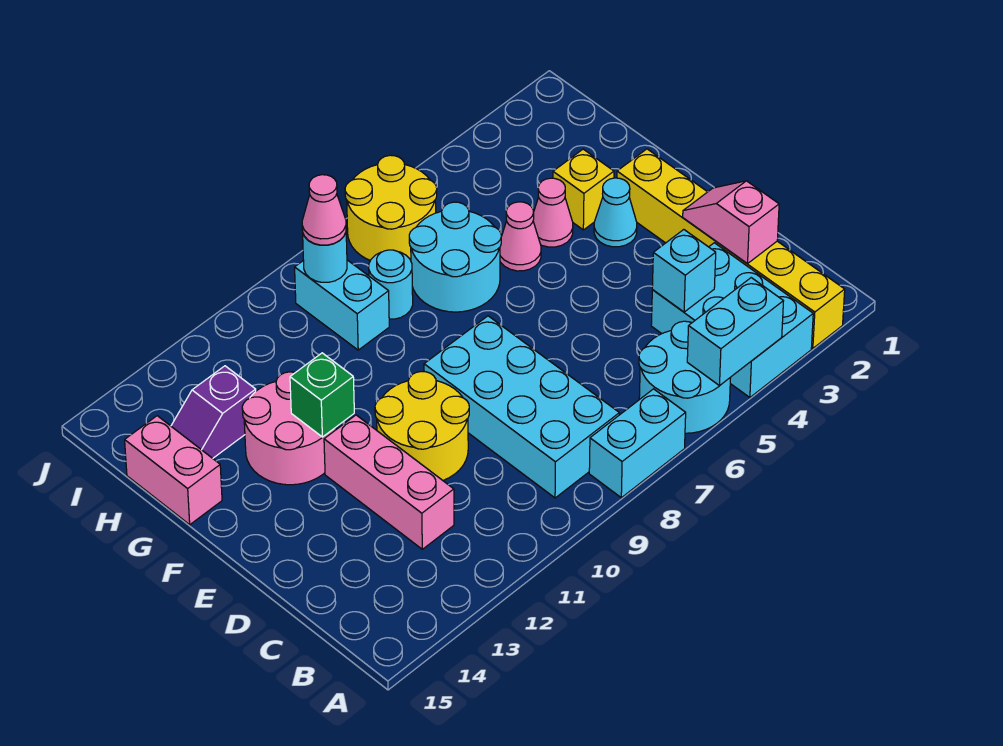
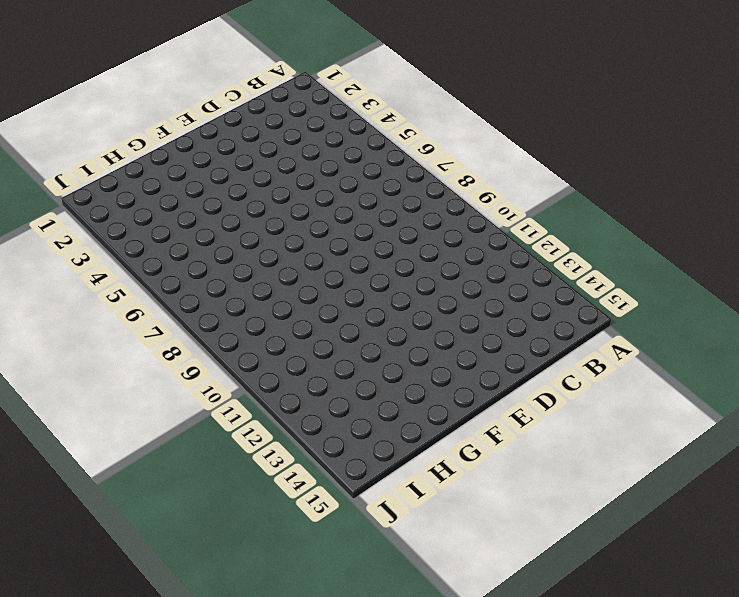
none -> yellow brick A2:F2 level 1
none -> cyan brick A3:C4 level 1
none -> cyan round brick A5:B6 level 1

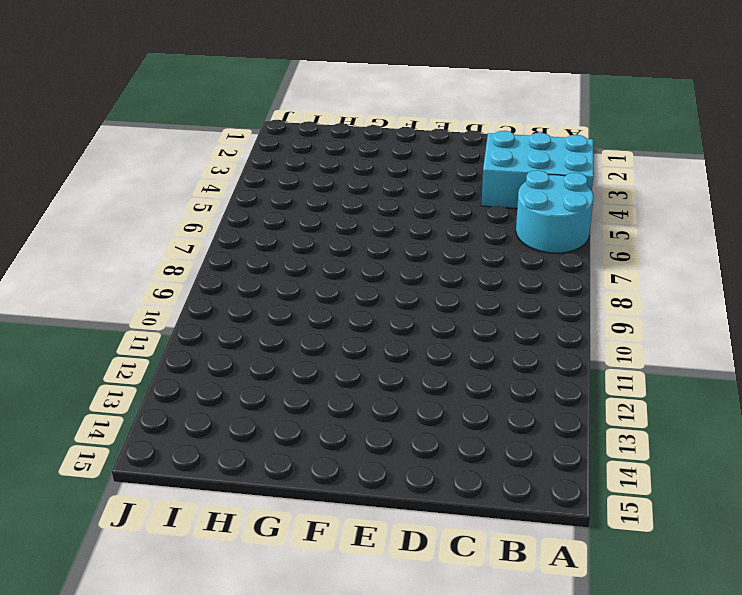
none -> yellow brick A2:F2 level 1
none -> cyan brick A7:A8 level 1
none -> cyan brick B8:E9 level 1

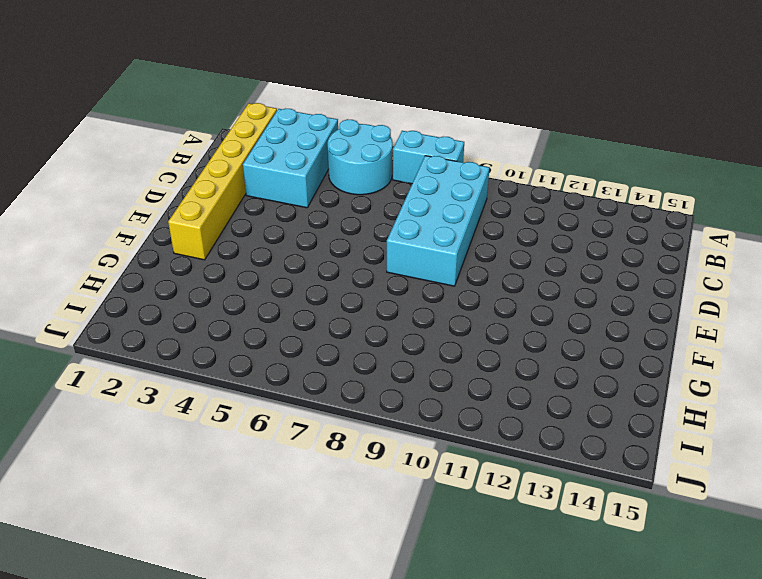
none -> pink brick C12:E12 level 1
none -> yellow round brick D10:E11 level 1
none -> cyan cone F3 level 1

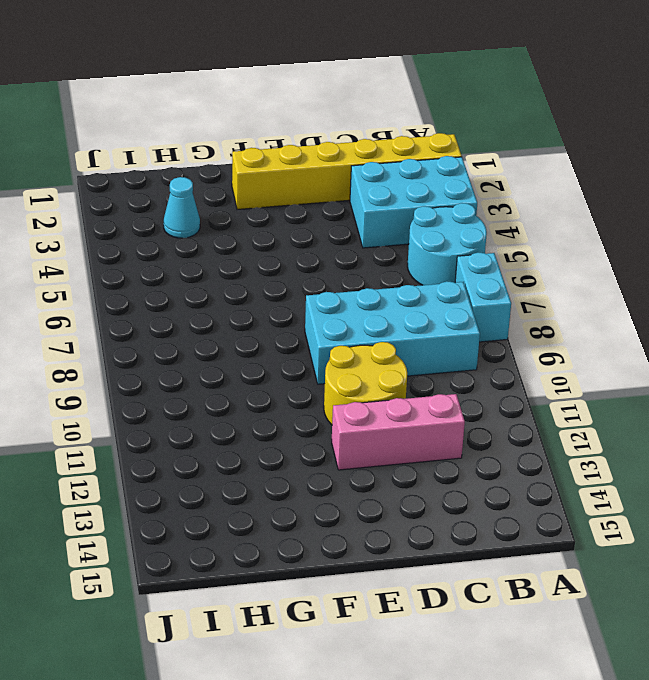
cyan cone H3 level 1 -> cyan cone F3 level 1
none -> pink round brick F12:G13 level 1
none -> yellow brick G3 level 1
none -> pink cone G4 level 1

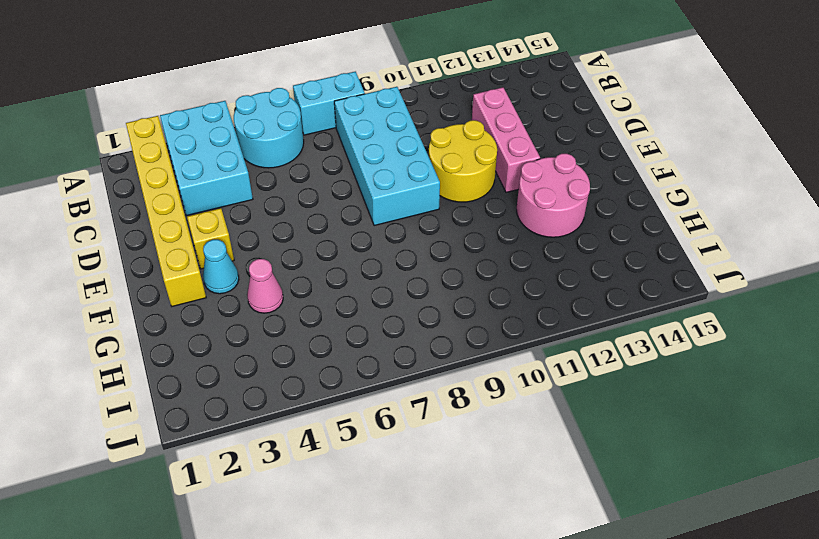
yellow brick E3 level 1 -> yellow brick G3 level 1
none -> pink cone G5 level 1
none -> cyan round brick G6:H7 level 1
none -> pink brick G15:H15 level 1

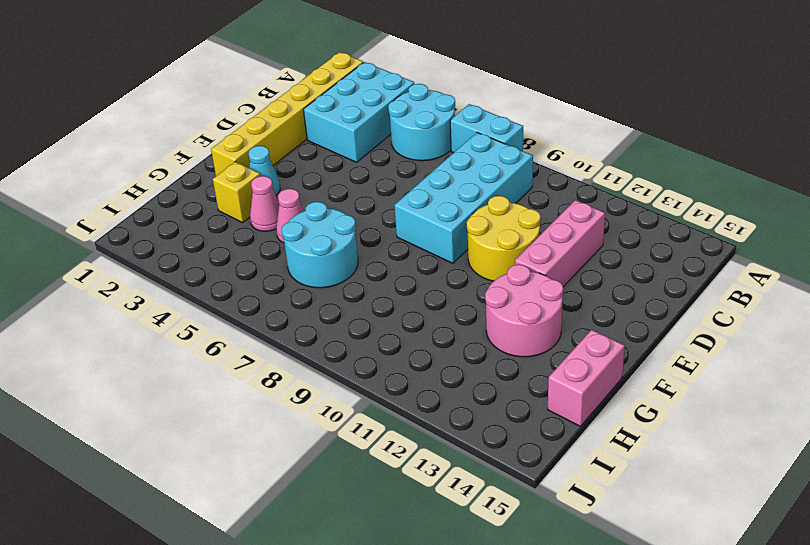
none -> cyan round brick H8 level 1
none -> cyan brick H9:I9 level 1
none -> purple slope H13:H14 level 1 top 13

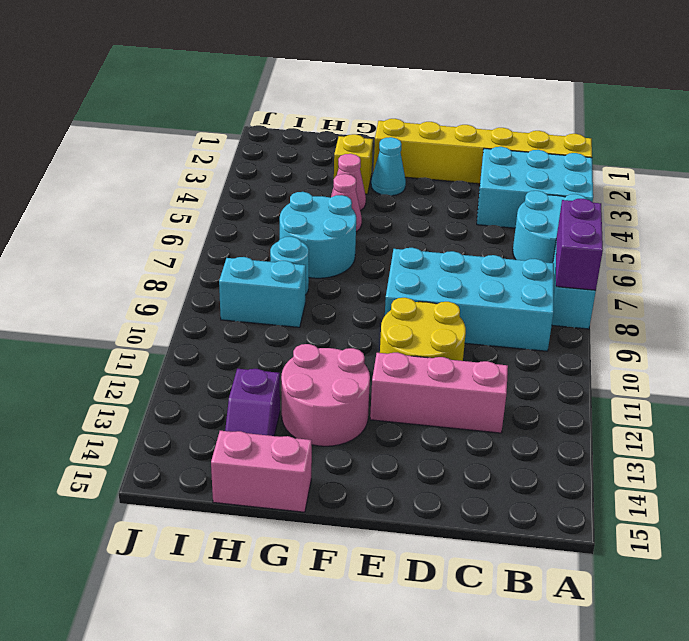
purple brick A7:A8 level 2 -> none
none -> yellow round brick I6:J7 level 1
none -> cyan brick A4:A5 level 2
none -> pink slope C2:D2 level 2 top C

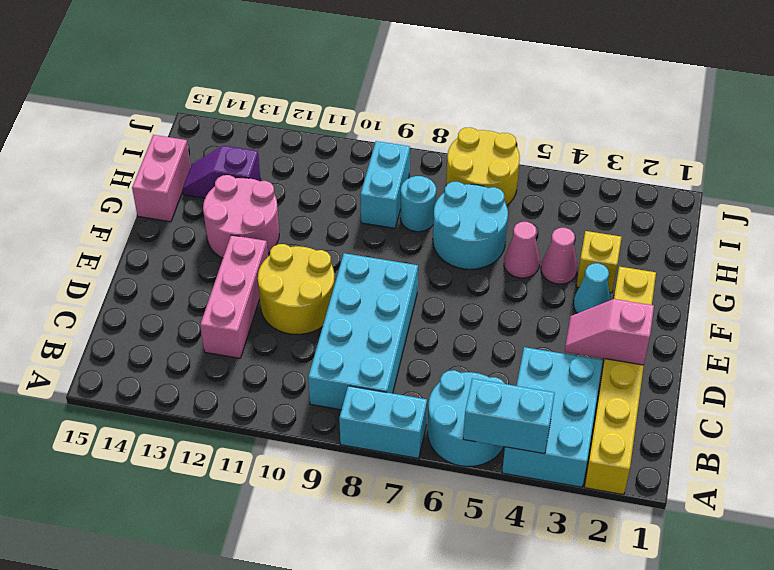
pink slope D2:D3 level 2 top 2 -> pink slope C2:D2 level 2 top C
none -> cyan brick C4 level 2
none -> green brick F12 level 2
none -> cyan round brick I9 level 2

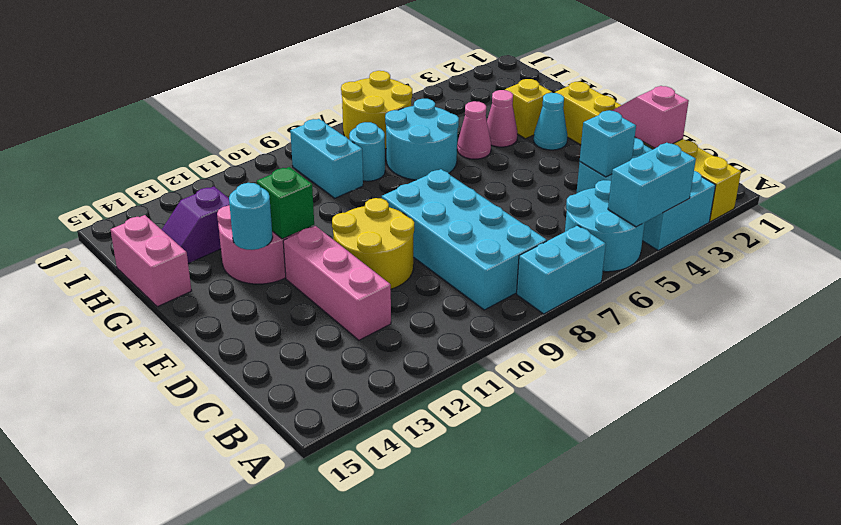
cyan round brick F13 level 2 -> cyan round brick I9 level 2
none -> pink cone I9 level 3

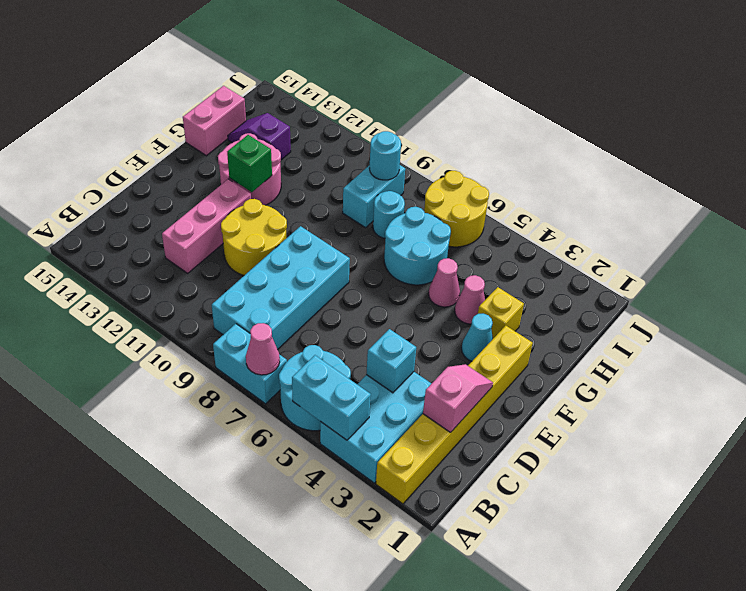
pink cone A7 level 2 -> pink cone I9 level 3

